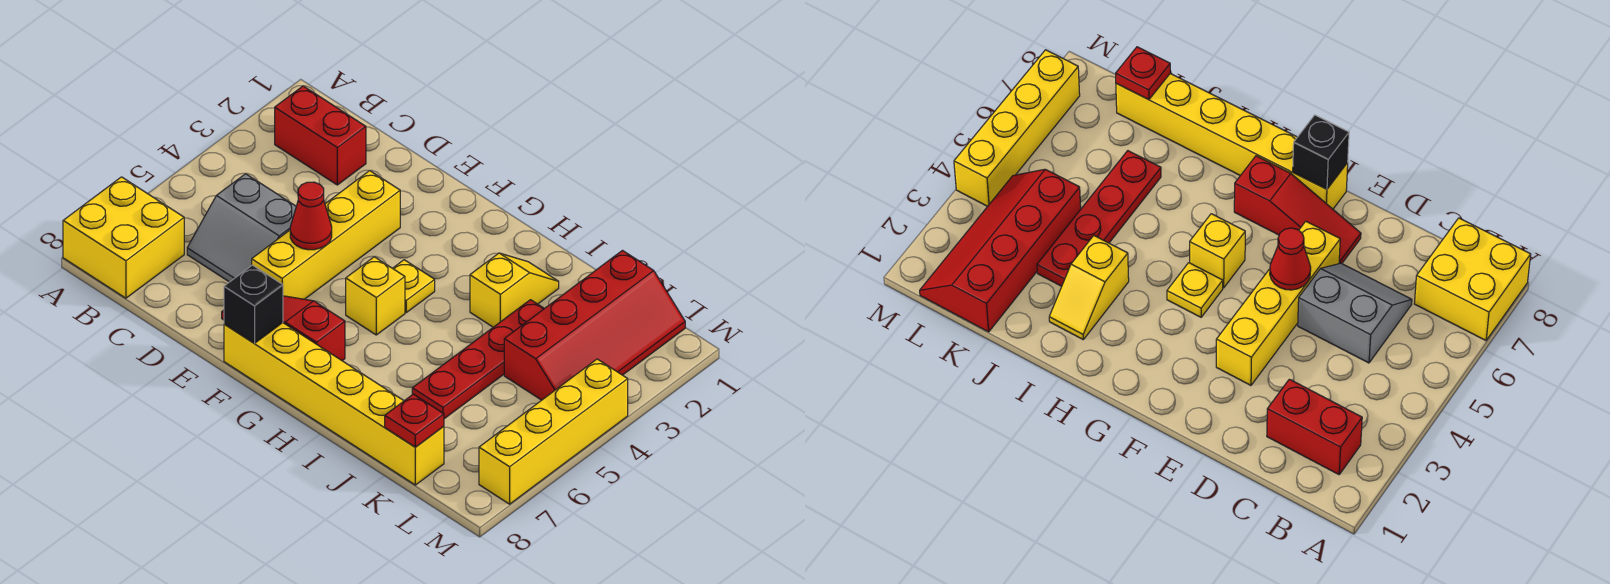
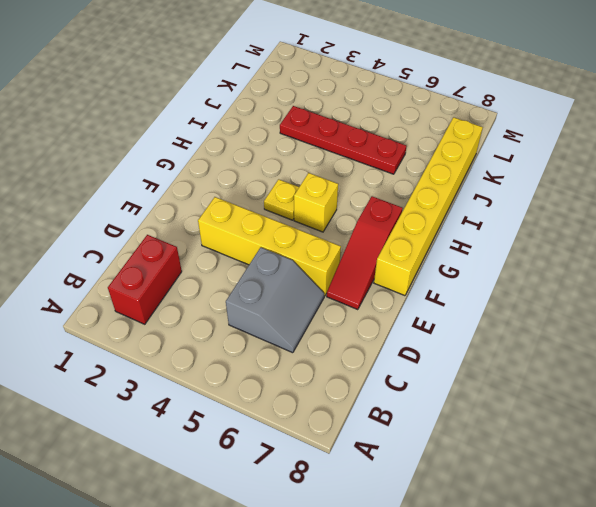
none -> yellow brick A7:B8 level 1
none -> yellow slope I2:I3 level 1 top 3
none -> red slope K1:L4 level 1 top K

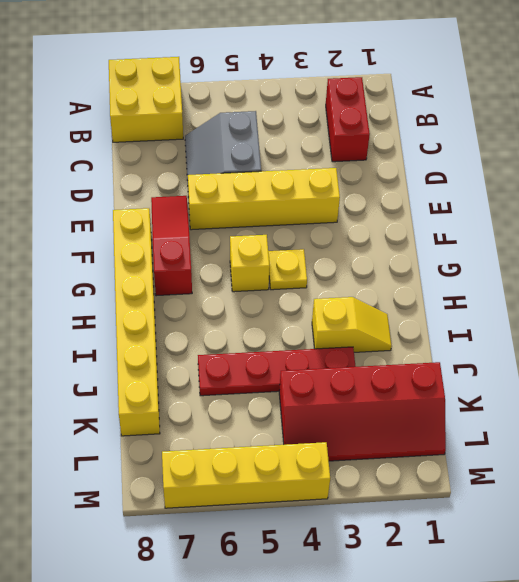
none -> red cone E5 level 2
none -> black brick F8 level 2
none -> red plate K8 level 2

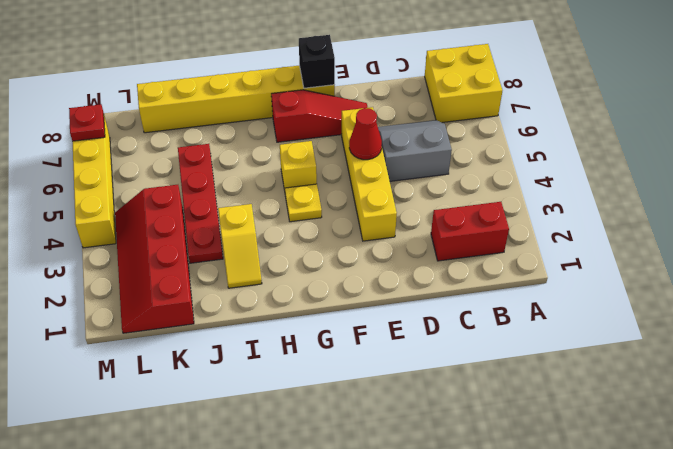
red plate M7 level 2 -> red plate K8 level 2

